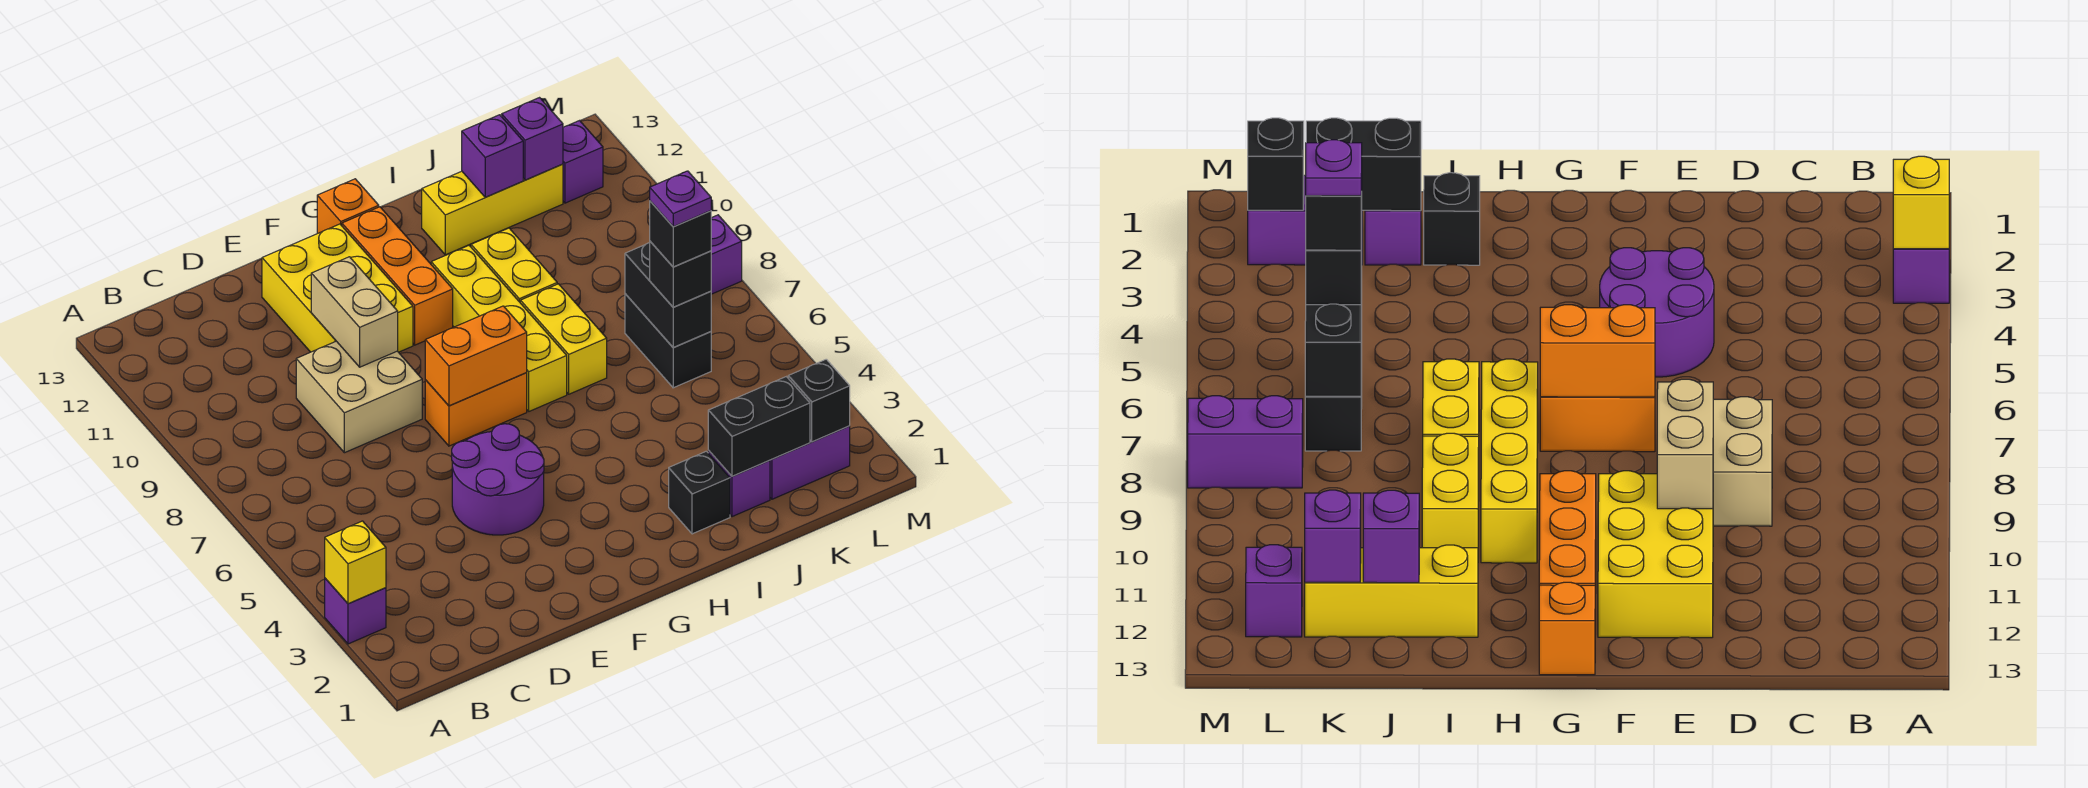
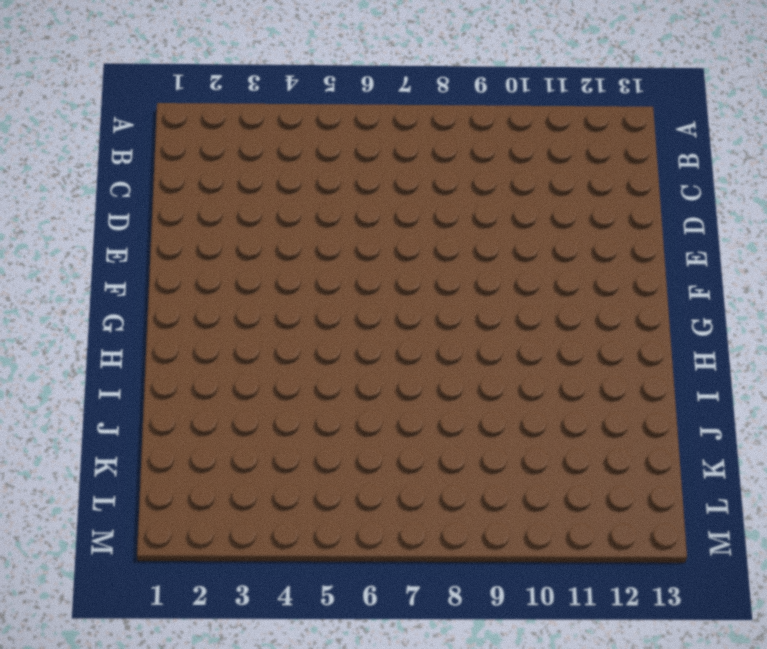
none -> purple brick A3 level 1
none -> tan brick D8:E9 level 1
none -> purple round brick E4:F5 level 1

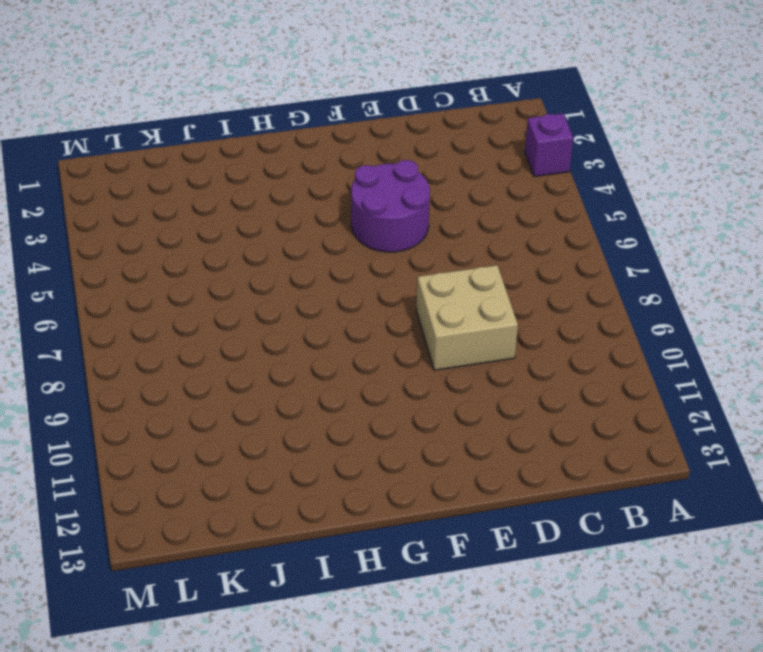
none -> yellow brick E10:F12 level 1
none -> orange brick F7:G7 level 1
none -> orange brick G10:G12 level 1

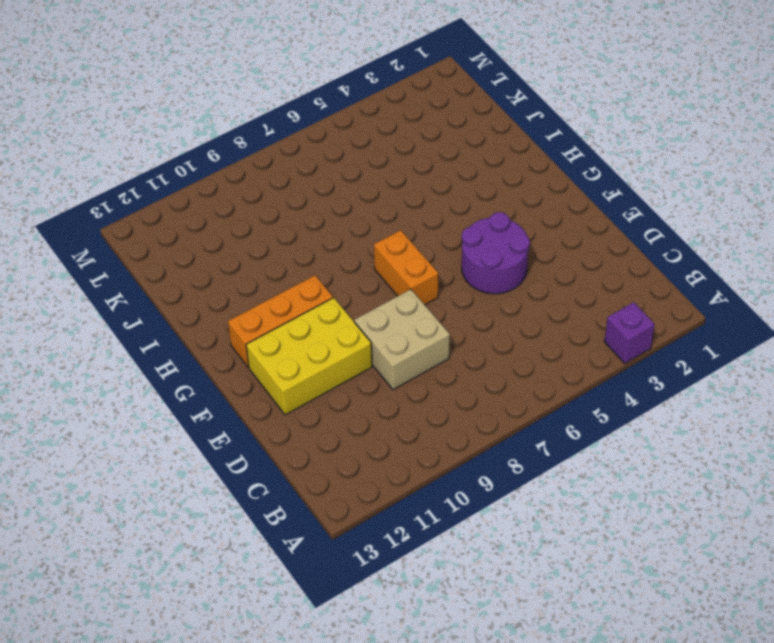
none -> orange brick G13 level 1
none -> yellow brick H7:H10 level 1
none -> black brick I2 level 1

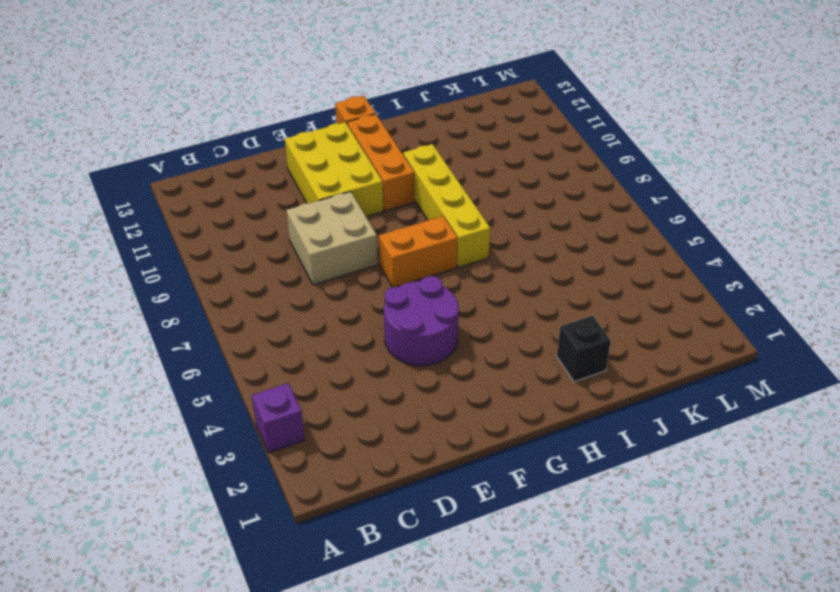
none -> yellow brick I7:I8 level 1
none -> yellow brick I9:I10 level 1
none -> yellow brick I12:K12 level 1

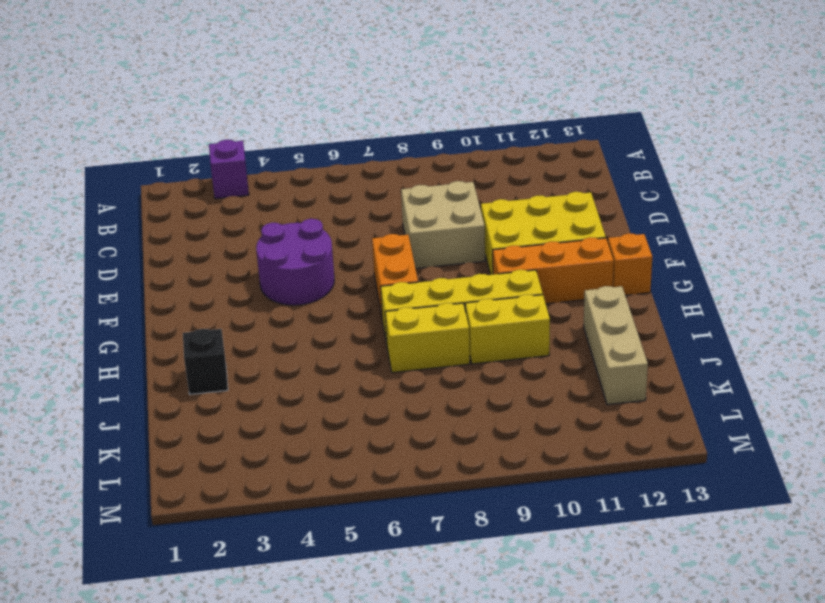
tan brick I12:K12 level 1 -> yellow brick I12:K12 level 1
none -> purple brick J2 level 1
none -> purple brick K2:L2 level 1
none -> black brick K6:K7 level 1

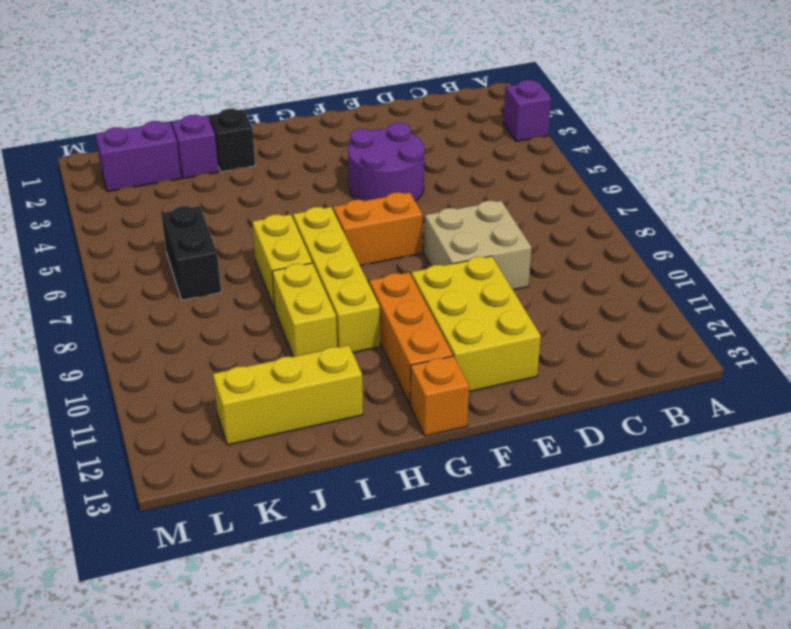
none -> purple brick L8:M8 level 1
none -> purple brick L12 level 1
none -> yellow brick A3 level 2

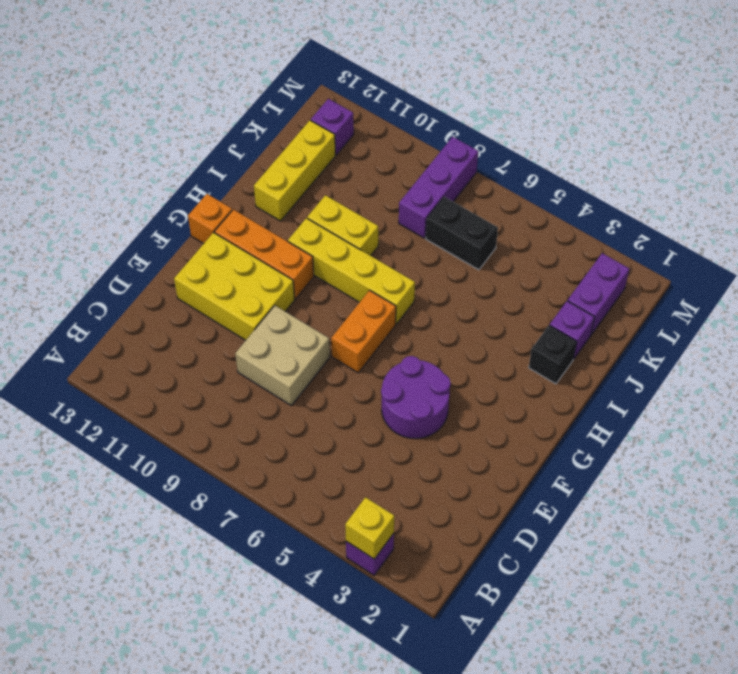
purple brick K8:M8 level 1 -> purple brick L8:M8 level 1
none -> yellow brick I7:I8 level 1
none -> tan brick E9:E10 level 2
none -> orange brick F7:G7 level 2

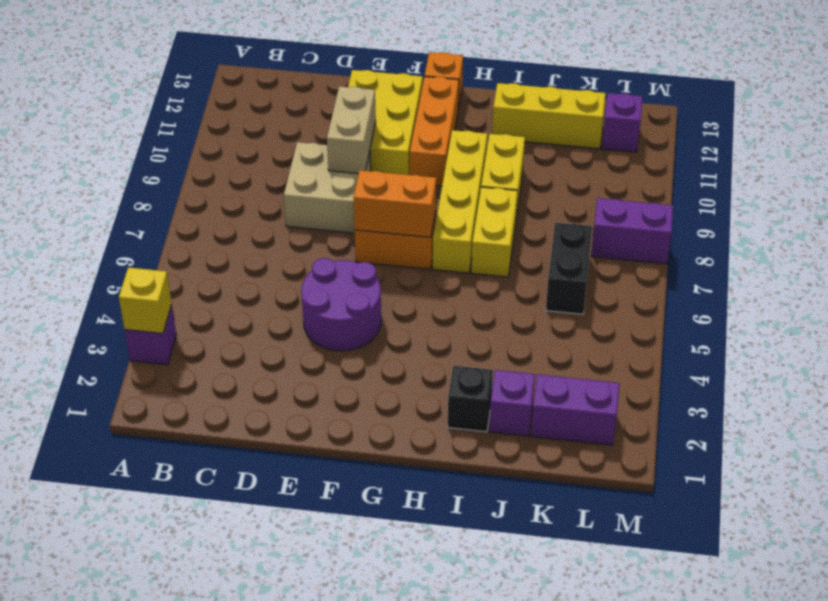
none -> black brick J2:K2 level 2
none -> purple brick J12 level 2
none -> black brick K6:K7 level 2

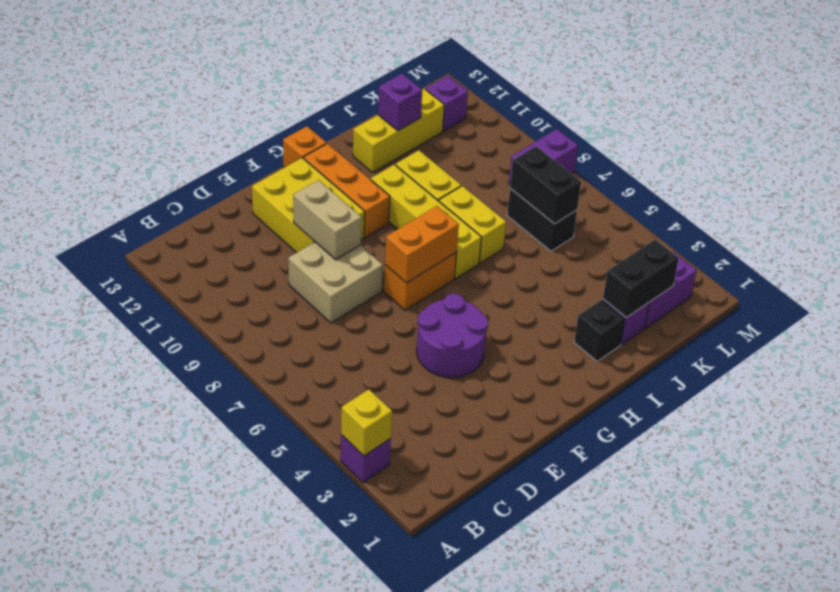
none -> purple brick K12 level 2
none -> black brick L2 level 2
none -> black brick K6 level 3

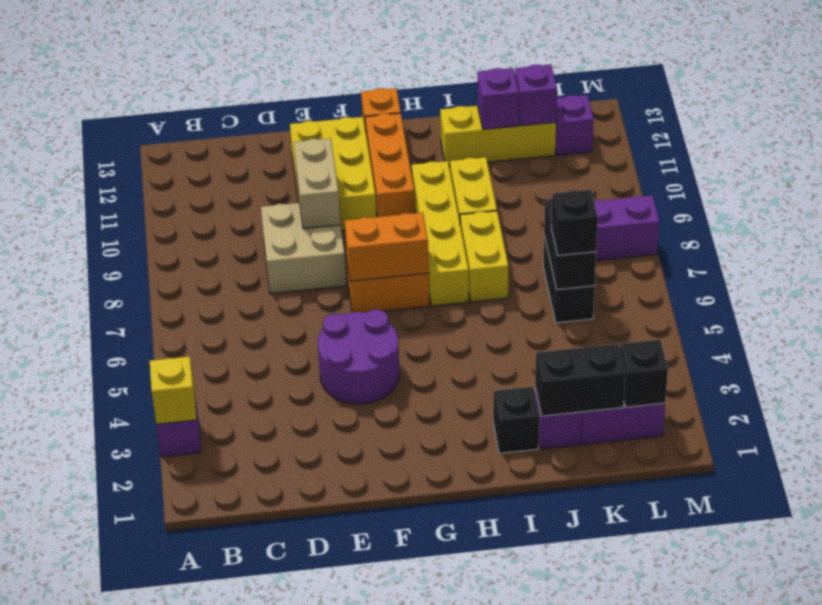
none -> black brick K6 level 4
none -> purple plate K6 level 5

